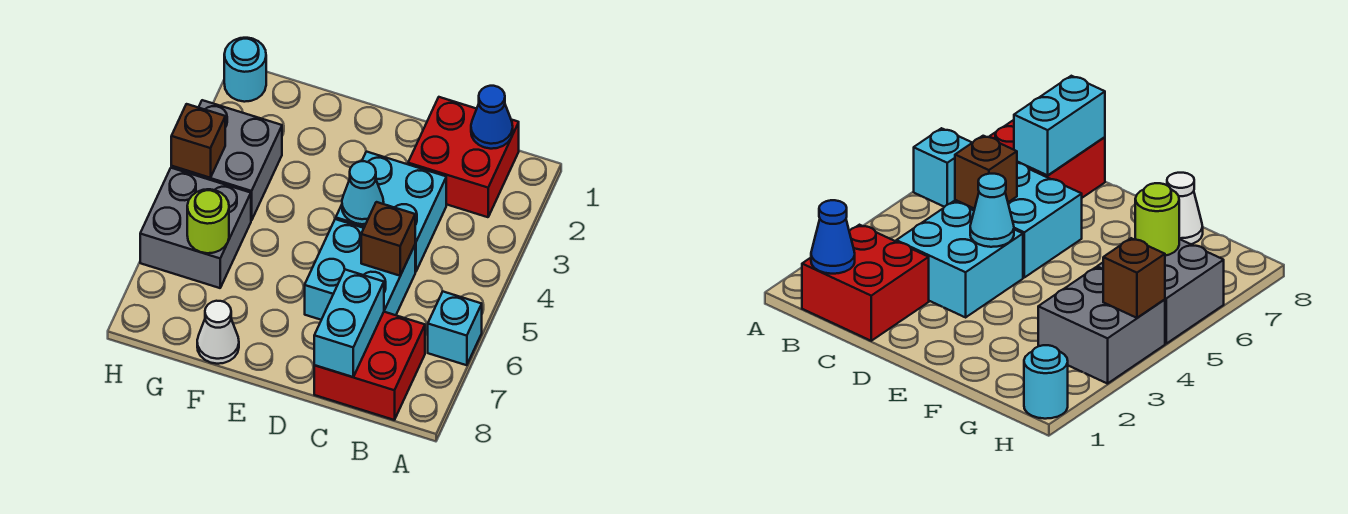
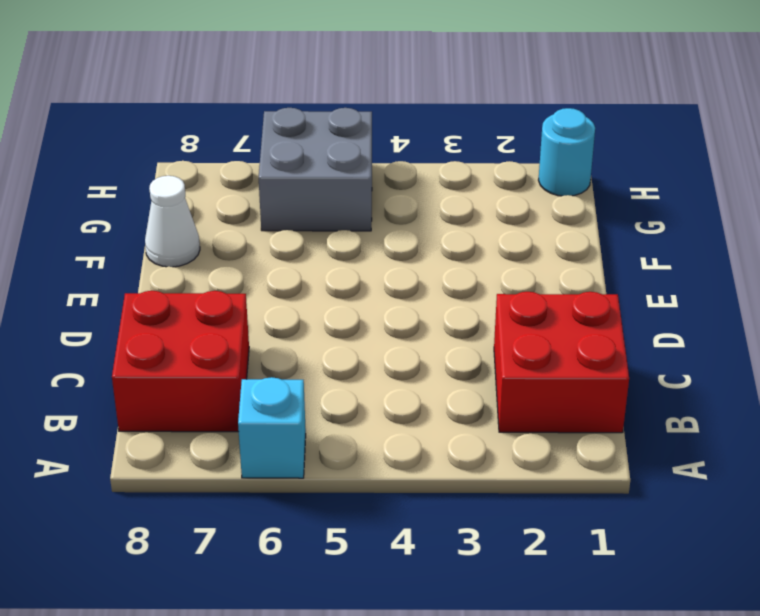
none -> cyan brick C3:D4 level 1
none -> cyan brick C5:D6 level 1
none -> grey brick G3:H4 level 1

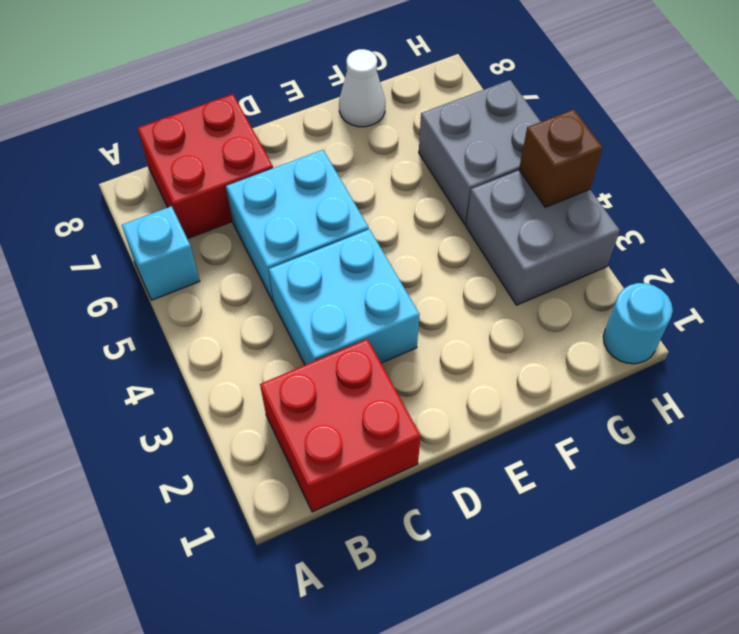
none -> blue cone B1 level 2
none -> brown brick C5 level 2
none -> cyan brick C7:C8 level 2

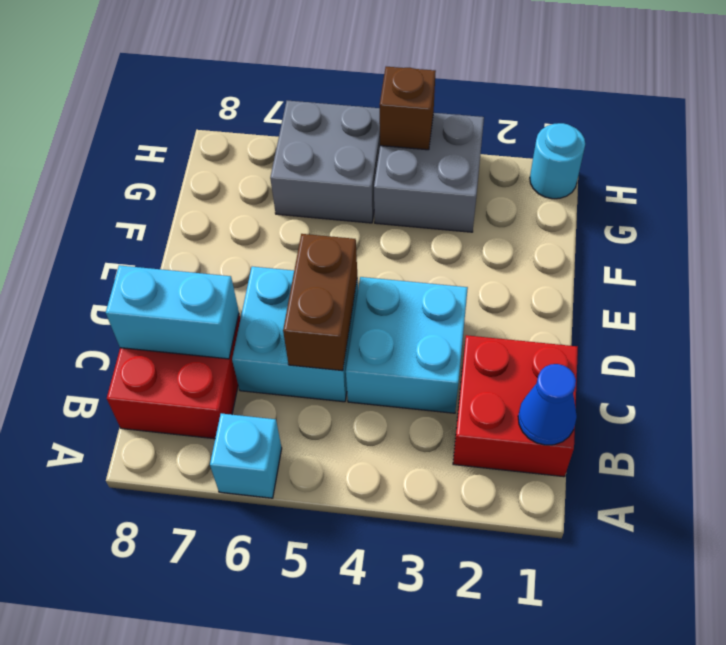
brown brick C5:D5 level 2 -> brown brick C5 level 2
none -> white cone F8 level 1
none -> cyan cone D4 level 2
none -> lime round brick G6 level 2

